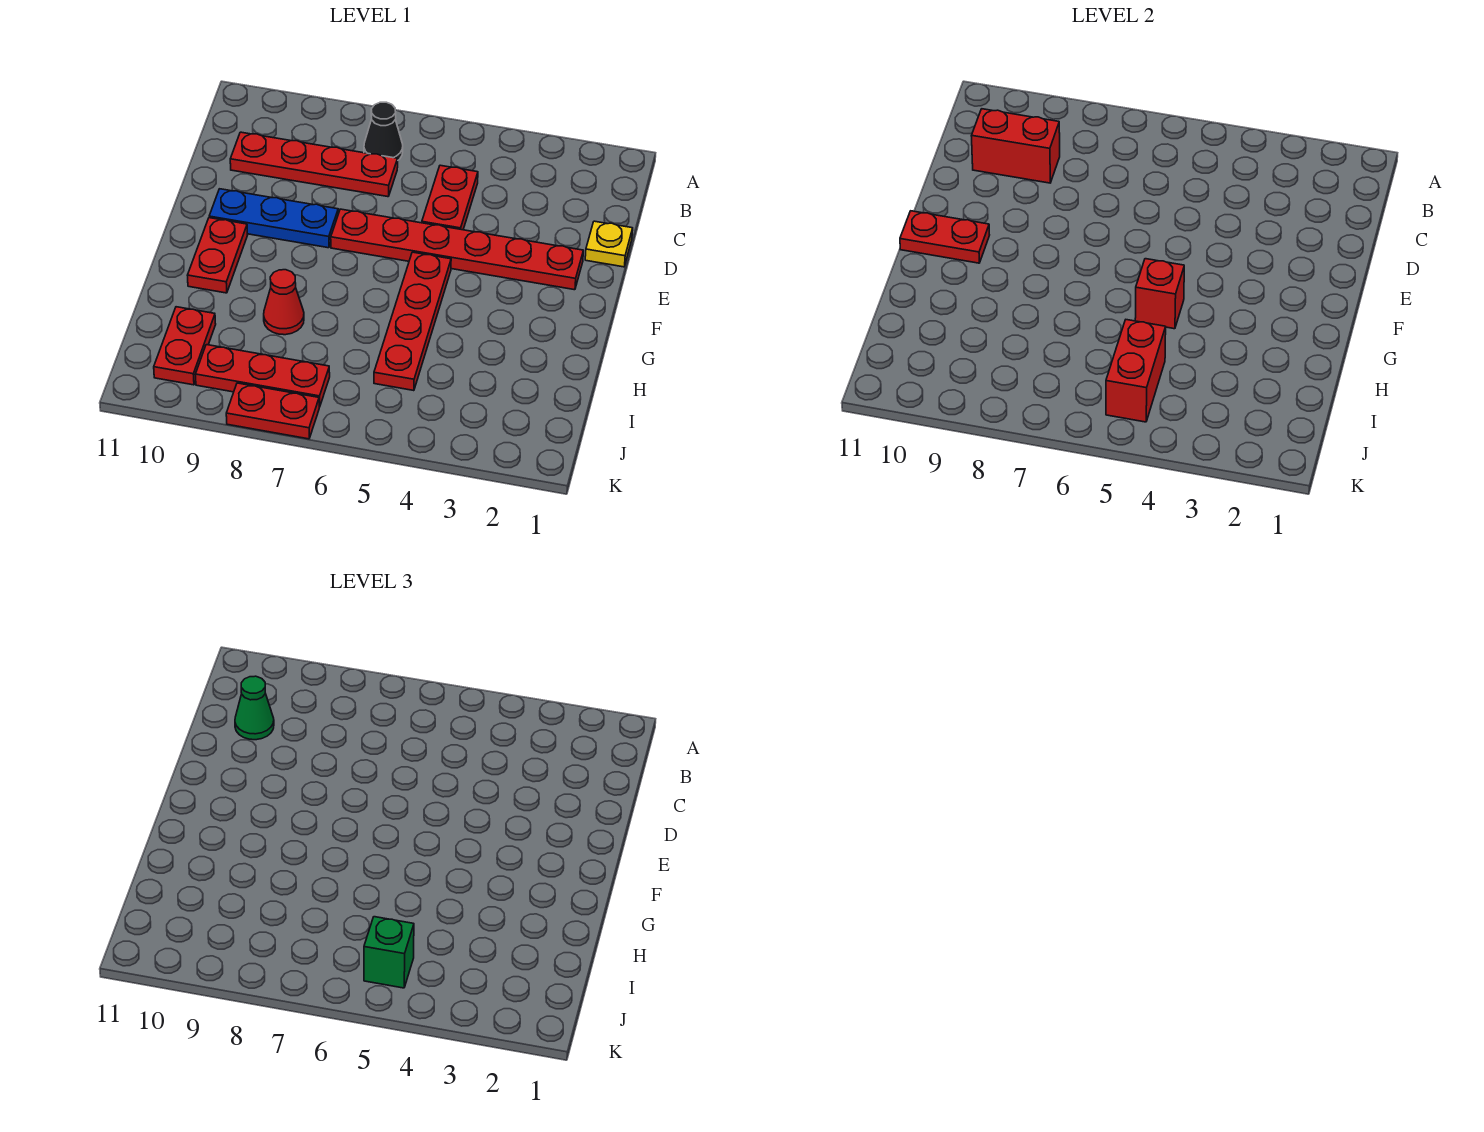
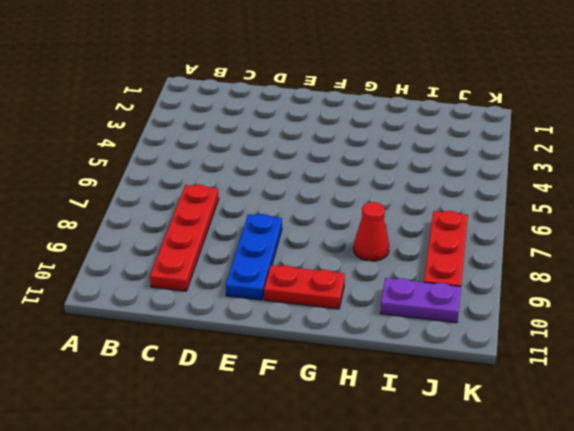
purple plate I10:J10 level 1 -> red plate I10:J10 level 1
none -> black cone B7 level 1
none -> red plate C5:D5 level 1
none -> yellow plate D1 level 1

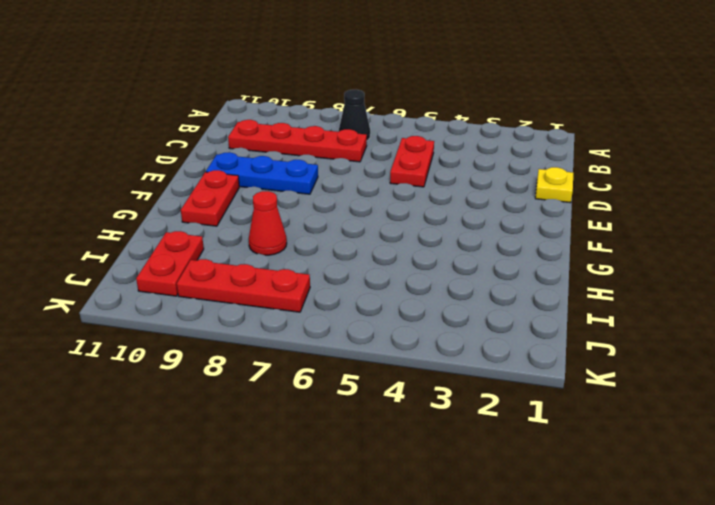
none -> red plate E2:E7 level 1
none -> red plate F5:I5 level 1
none -> red plate K7:K8 level 1

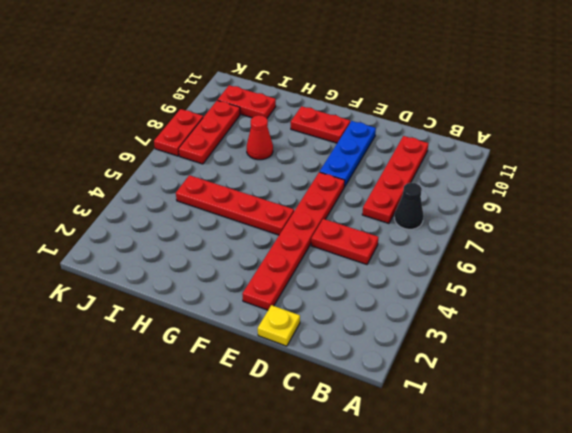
none -> red brick C9:C10 level 2
none -> red plate F10:F11 level 2
none -> red brick G5 level 2

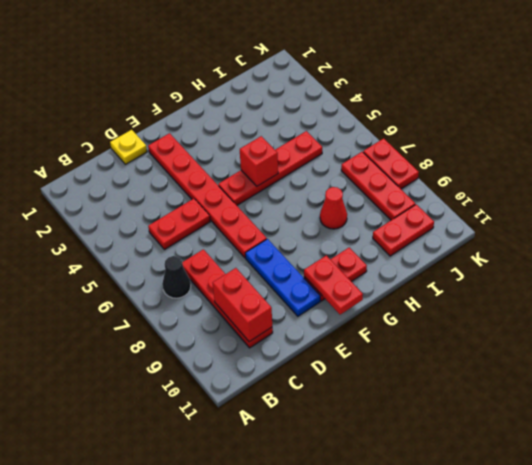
none -> red brick I5:J5 level 2
none -> green cone C10 level 3
none -> green brick J5 level 3

